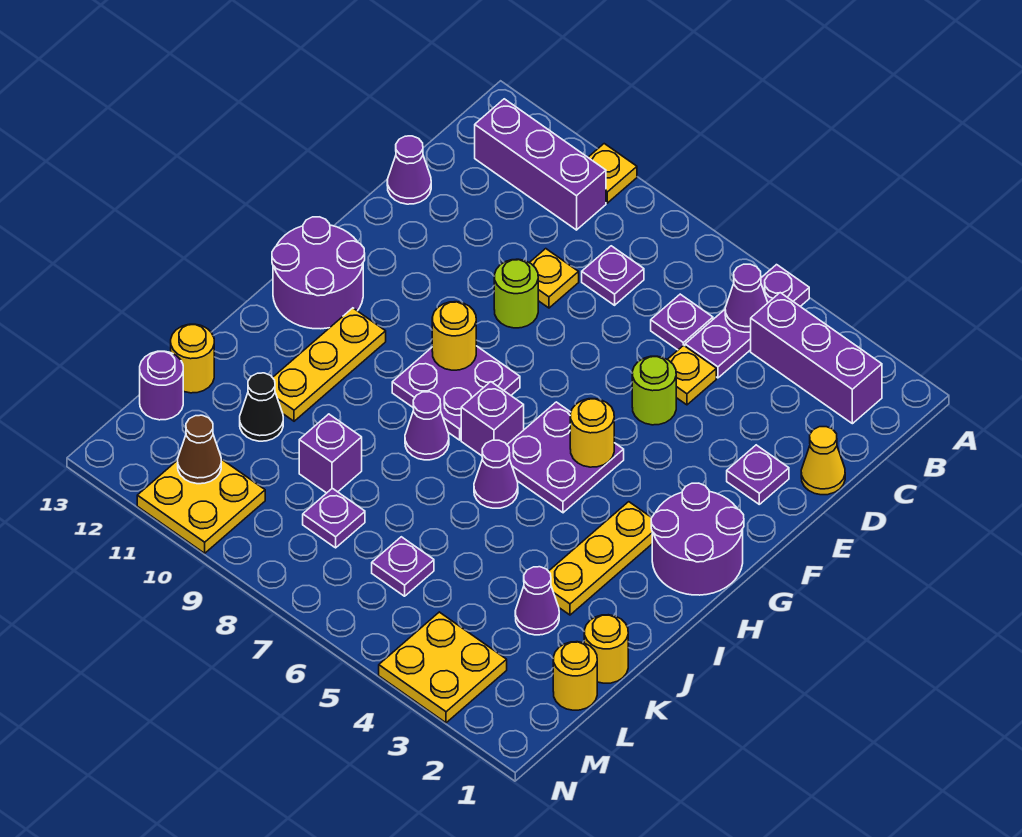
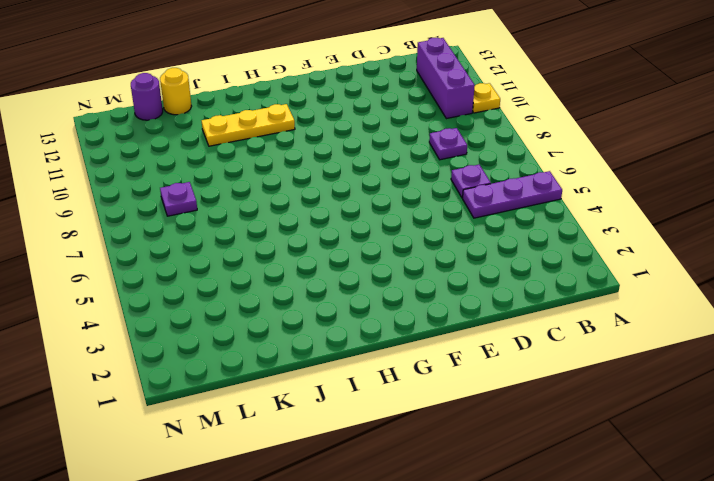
none -> purple brick B2:B4 level 1
none -> yellow cone D1 level 1
none -> yellow plate D5 level 1
none -> yellow plate D9 level 1

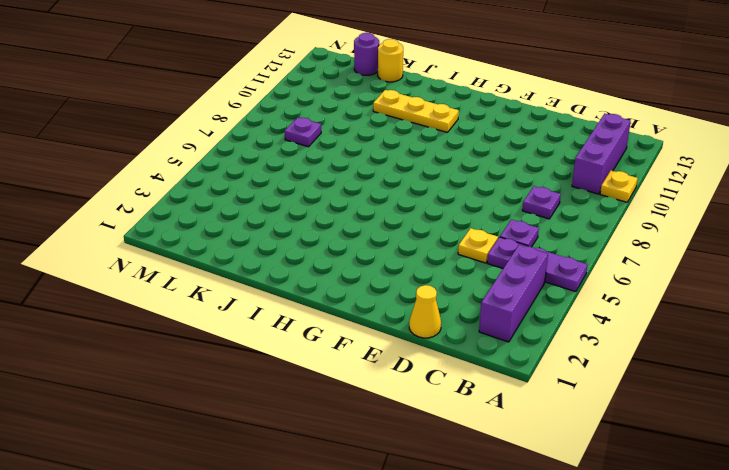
none -> yellow plate D9 level 1
none -> purple cone D13 level 1
none -> purple plate E2 level 1
none -> lime round brick E5 level 1

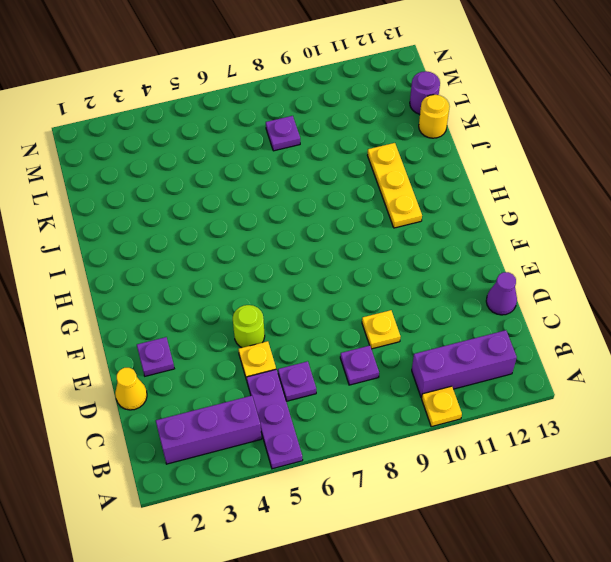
none -> lime round brick E9 level 1
none -> purple round brick G1:H2 level 1
none -> purple plate G5:H6 level 1
none -> purple plate G8:H9 level 1

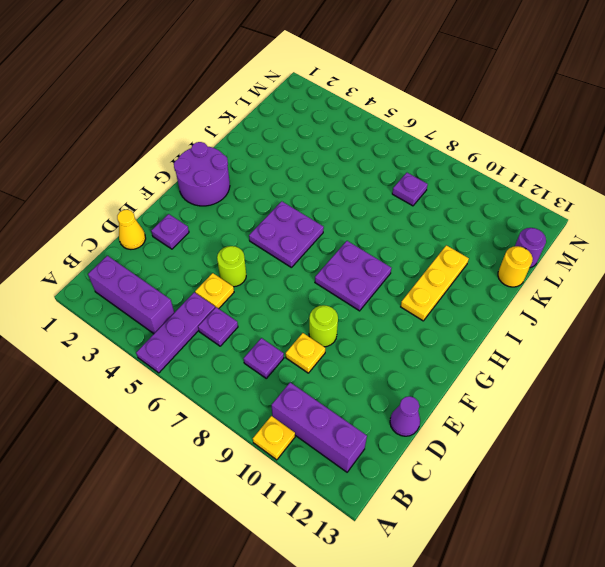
none -> purple round brick G12:H13 level 1
none -> yellow plate H3:J3 level 1
none -> purple brick H7 level 1
none -> purple cone I6 level 1

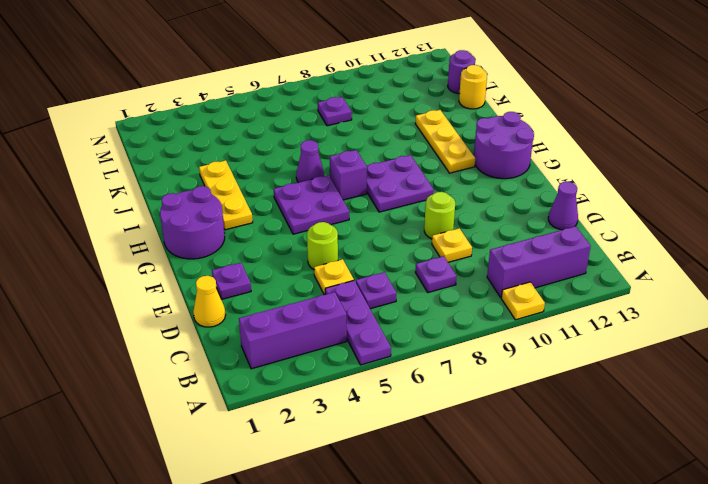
none -> purple cone I8 level 1
none -> yellow round brick K1 level 1
none -> purple cone K3 level 1
none -> purple brick K9 level 1

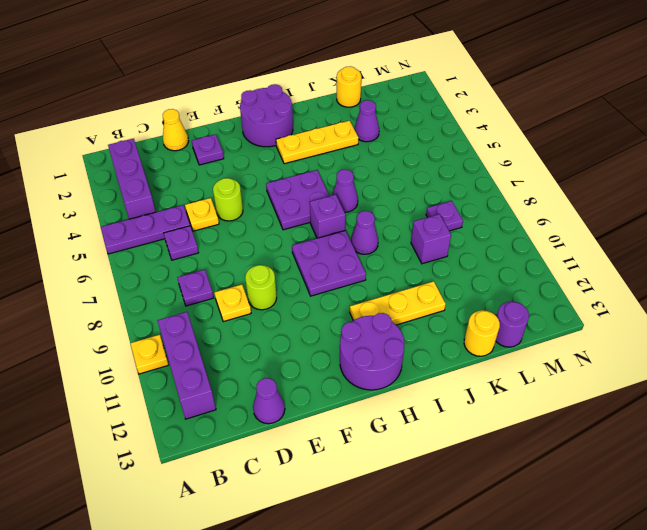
none -> black cone K11 level 1
none -> yellow round brick L1 level 1
none -> purple plate L6 level 1
none -> yellow plate M3:N4 level 1

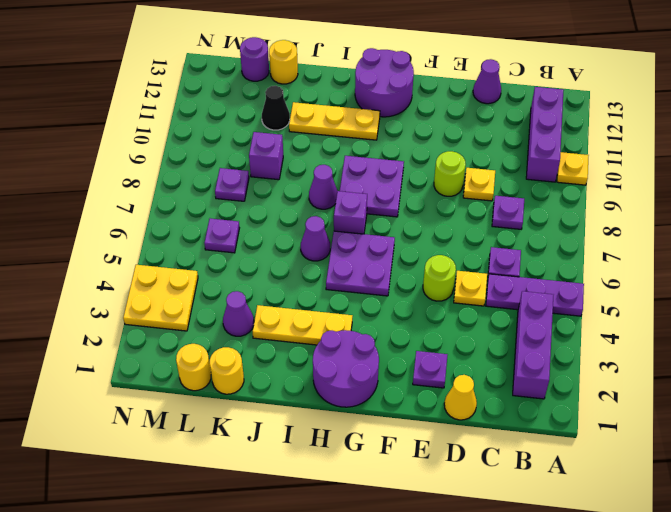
none -> yellow plate M10:N11 level 1
none -> purple cone B5 level 2
none -> yellow round brick G5 level 2
none -> yellow round brick G9 level 2

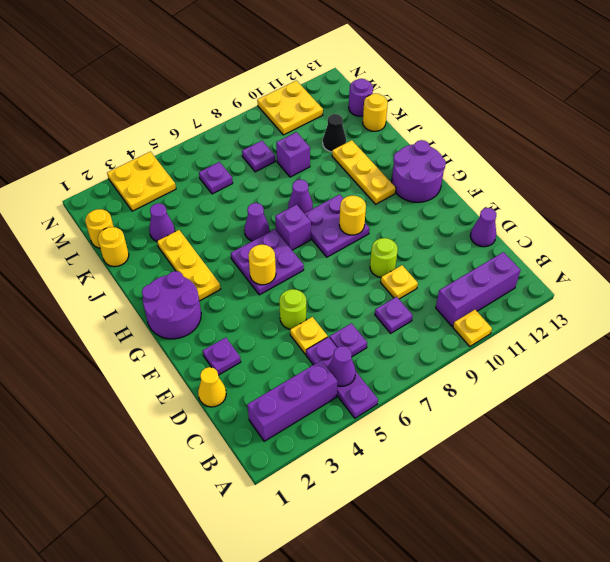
none -> brown cone M11 level 2

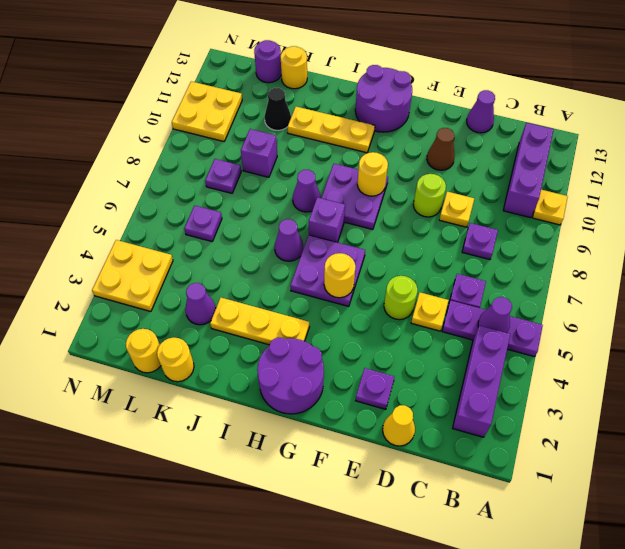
brown cone E11 level 1 -> brown cone M11 level 2

